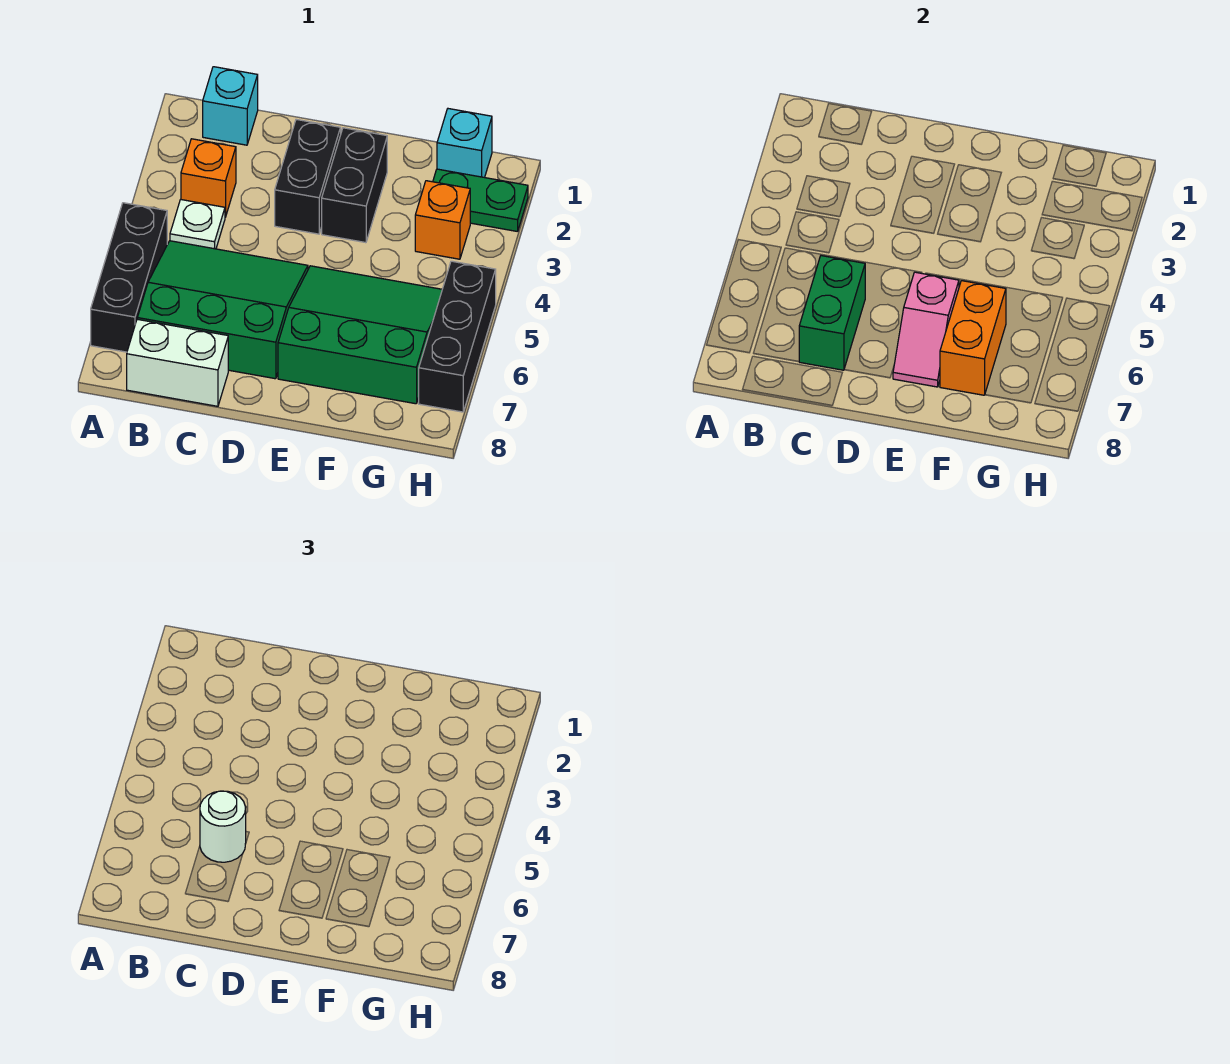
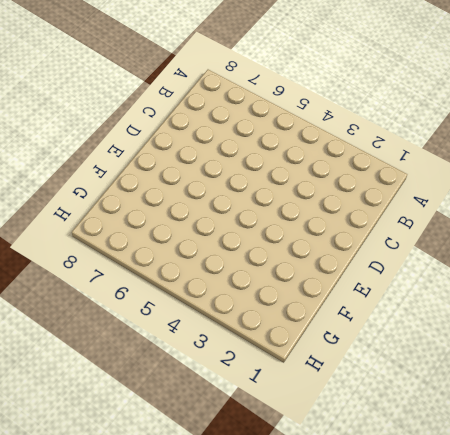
none -> black brick A5:A7 level 1
none -> cyan brick B1 level 1
none -> orange brick B3 level 1

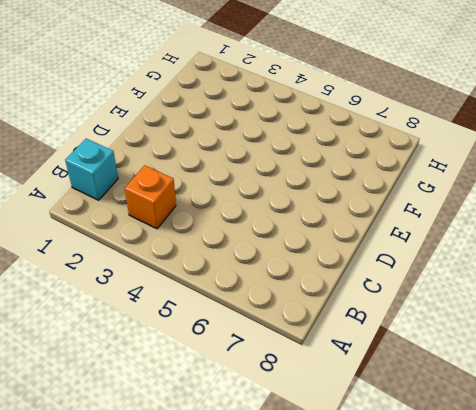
none -> black brick A5:A7 level 1
none -> white plate B4 level 1
none -> green slope B5:D7 level 1 top 7

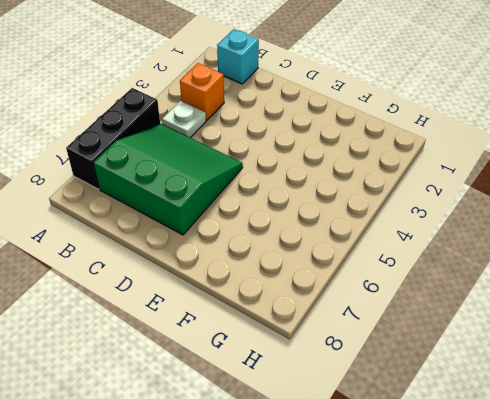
none -> white brick B8:C8 level 1
none -> black brick D2:D3 level 1
none -> black brick E2:E3 level 1

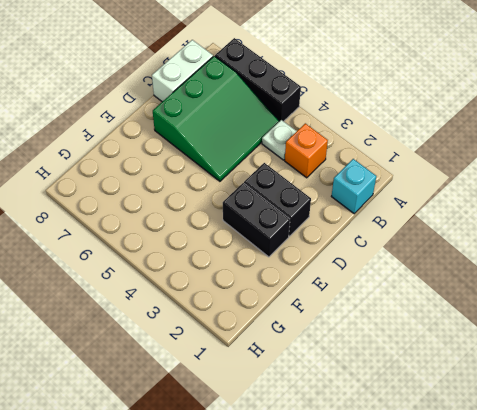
none -> green slope E5:G7 level 1 top 7
none -> cyan brick G1 level 1
none -> green plate G2:H2 level 1

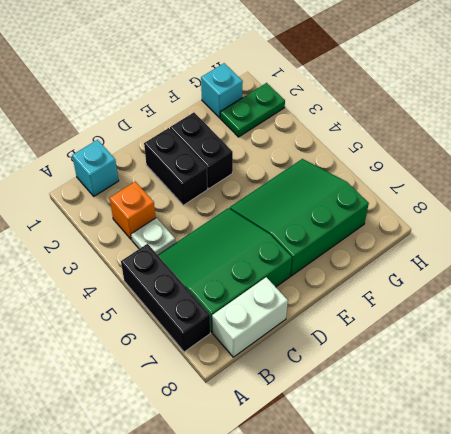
none -> orange brick G3 level 1
none -> black brick H5:H7 level 1
none -> green brick C6:C7 level 2

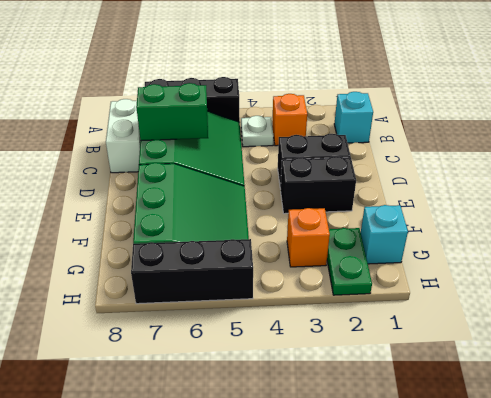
none -> pink slope E6:E7 level 2 top 6
none -> orange brick F6:F7 level 2
none -> white round brick C6 level 3

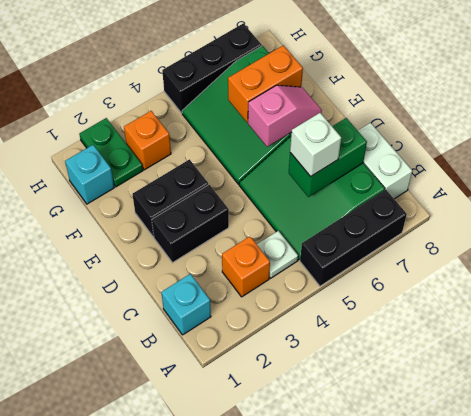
white brick C6 level 3 -> white round brick C6 level 3

